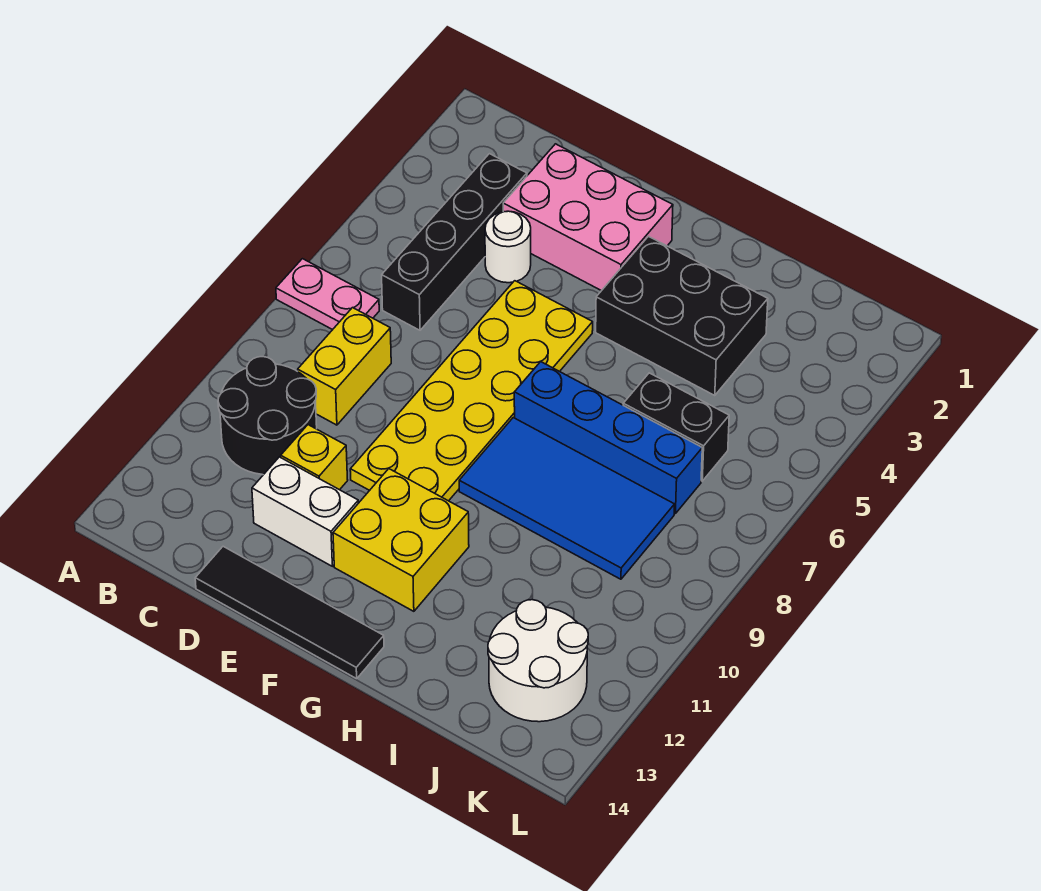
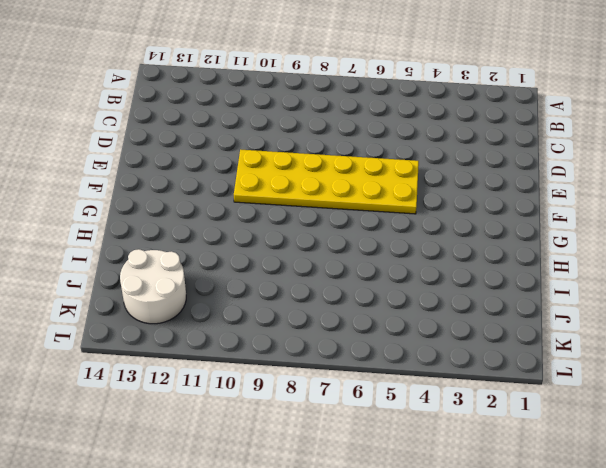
none -> pink plate A7:B7 level 1
none -> black round brick B10:C11 level 1
none -> black brick C3:C6 level 1

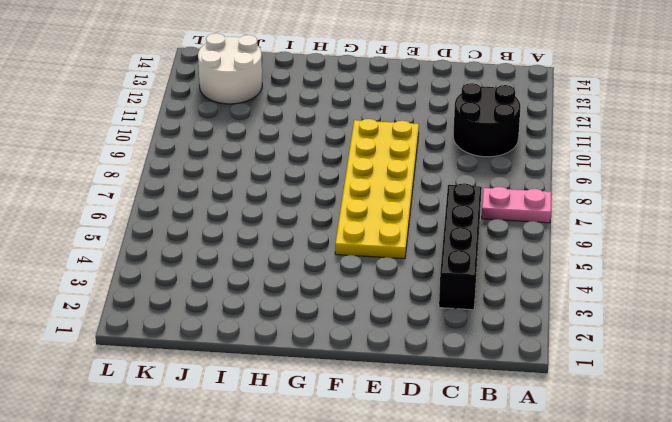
none -> yellow brick C8:C9 level 1
none -> pink brick D2:F3 level 1
none -> white round brick D4 level 1

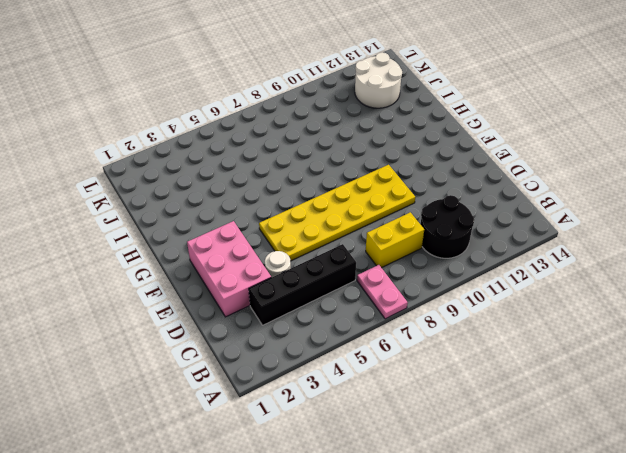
none -> yellow brick D11 level 1
none -> white brick D12:E12 level 1
none -> black tile D14:G14 level 1

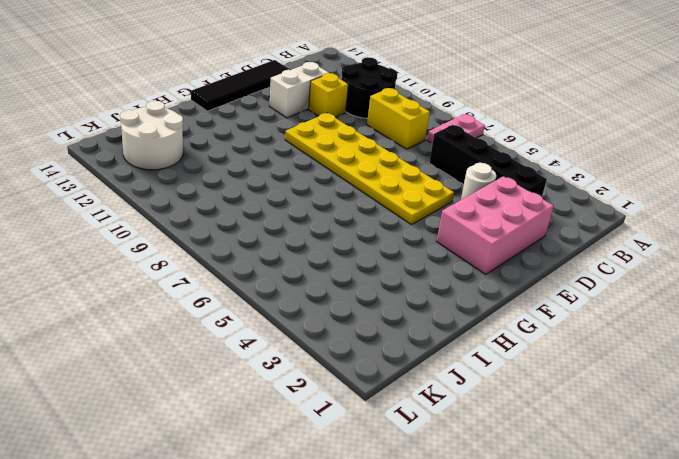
none -> yellow brick F11:G12 level 1
none -> black brick G3:I4 level 1
none -> blue brick G7:J7 level 1

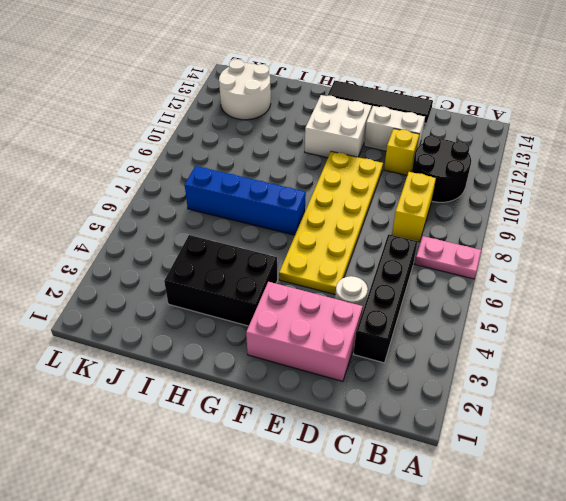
white brick F11:G12 level 1 -> yellow brick F11:G12 level 1
none -> blue tile G8:J9 level 1
none -> black brick I6:J6 level 1

